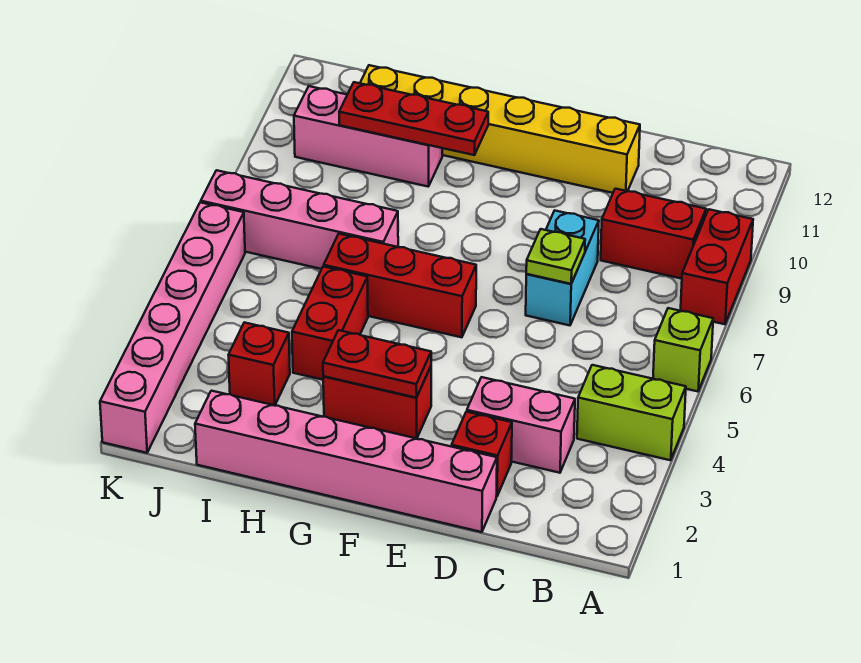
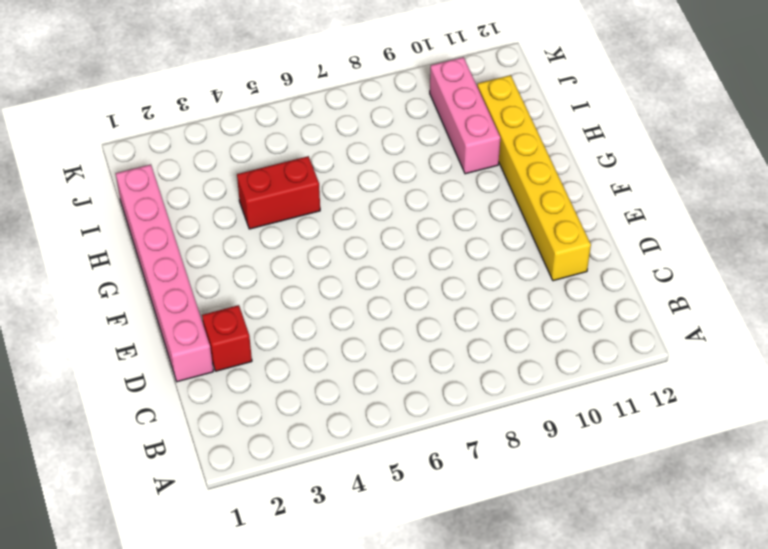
none -> lime brick A4:B4 level 1
none -> lime brick A6 level 1
none -> red brick A8:A9 level 1

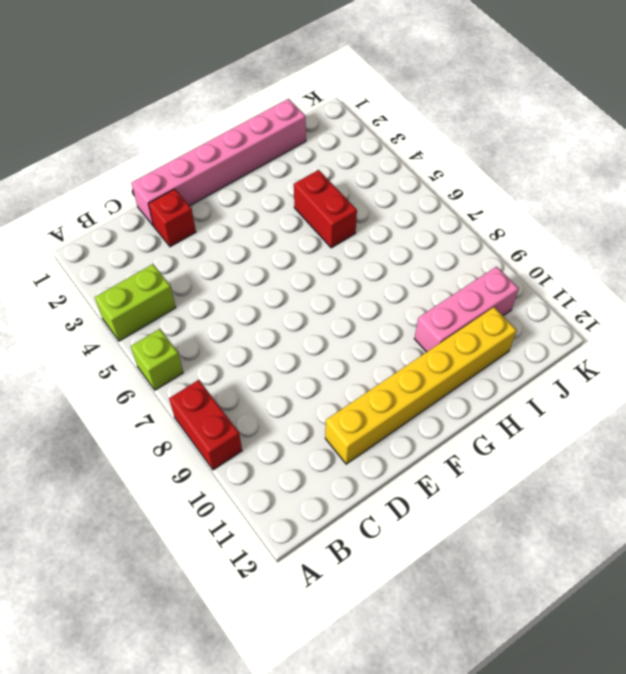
none -> red brick B9:C9 level 1
none -> pink brick C3:D3 level 1
none -> cyan brick D7:D8 level 1

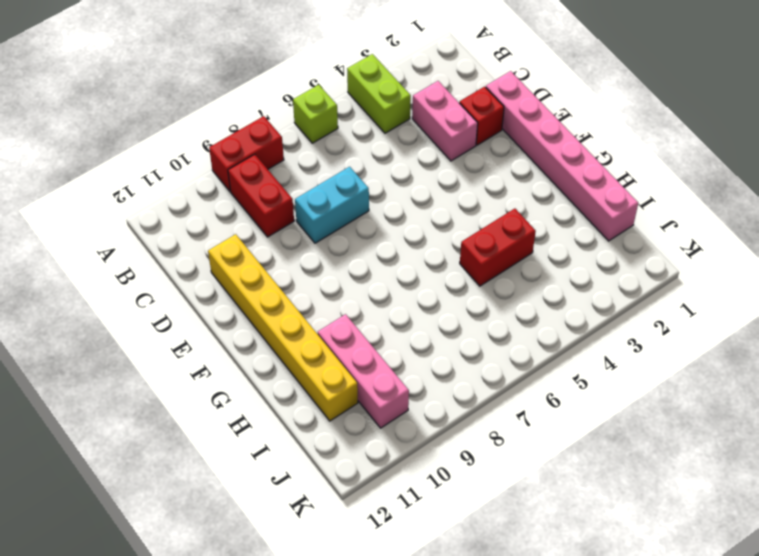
none -> red brick F3:G3 level 1
none -> red brick F6:H6 level 1
none -> pink brick H7:K7 level 1

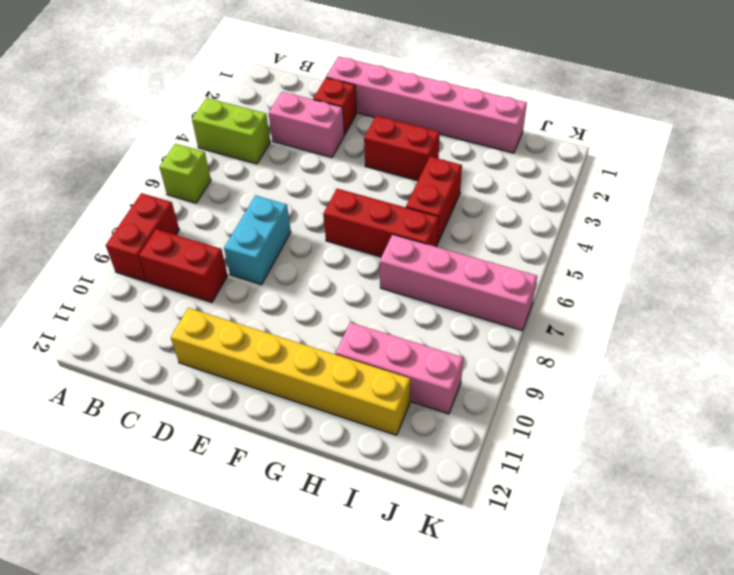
none -> red brick I3 level 1
none -> pink brick K1:K6 level 1
none -> lime plate D7 level 2

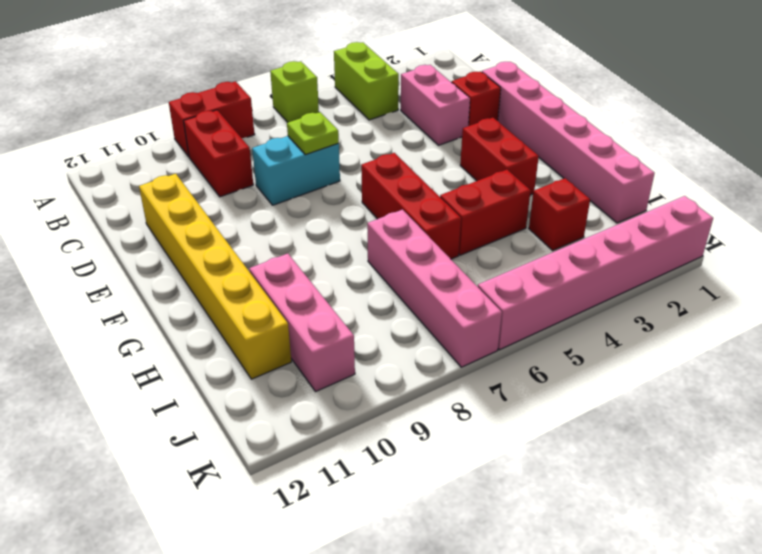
none -> red plate F3:G3 level 2
none -> red plate G10:I10 level 2

